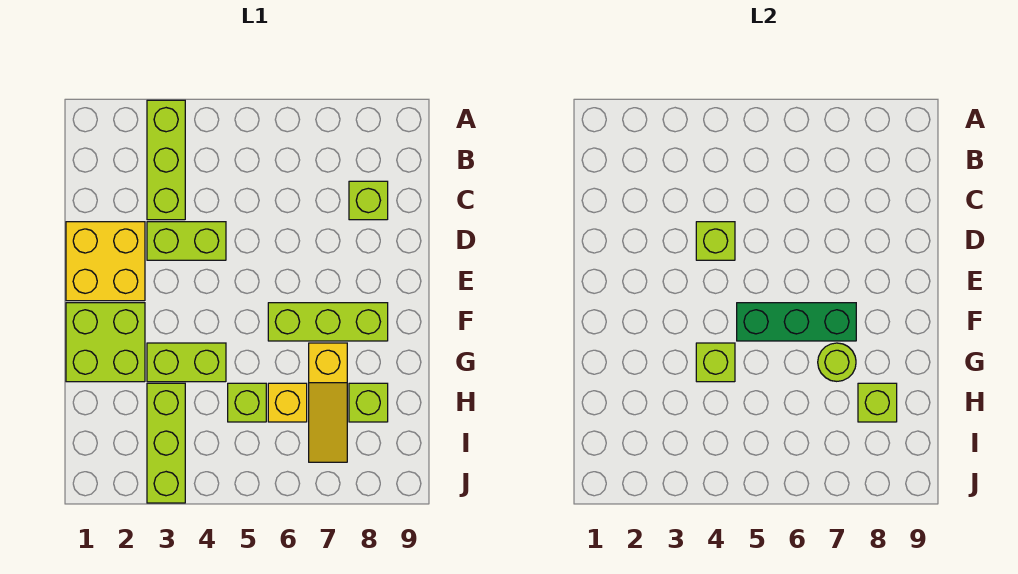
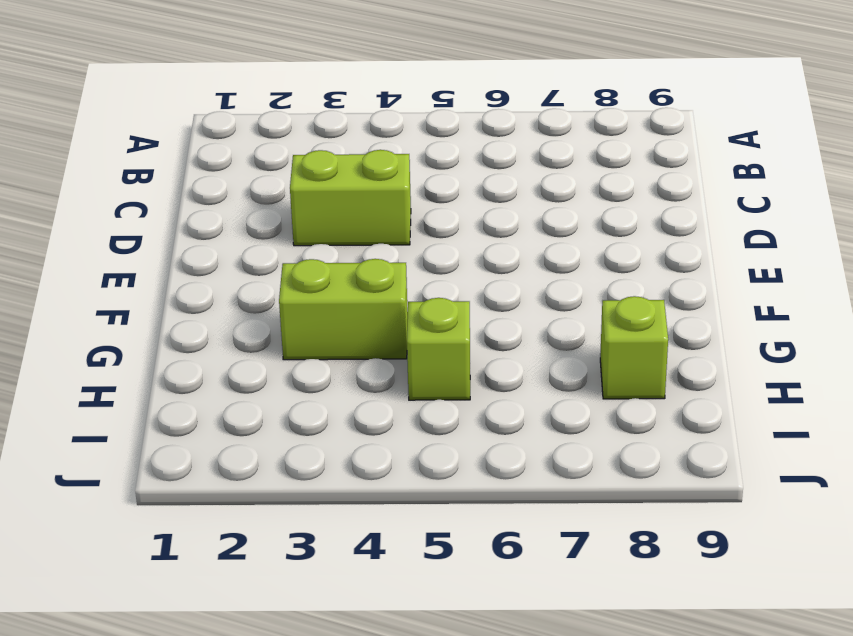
none -> lime brick A3:C3 level 1
none -> lime brick C8 level 1
none -> yellow brick D1:E2 level 1

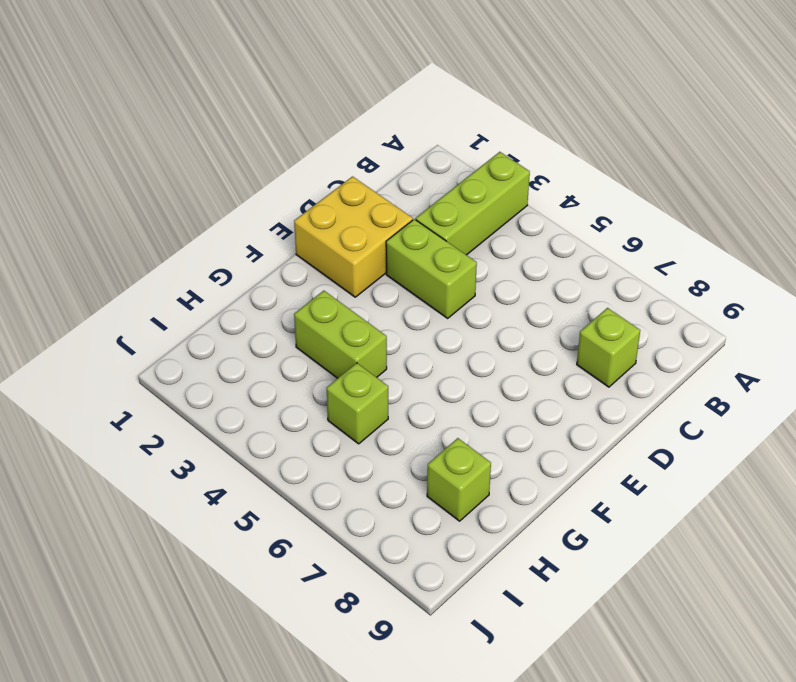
none -> lime brick F1:G2 level 1
none -> lime brick F6:F8 level 1
none -> yellow slope G7:I7 level 1 top G

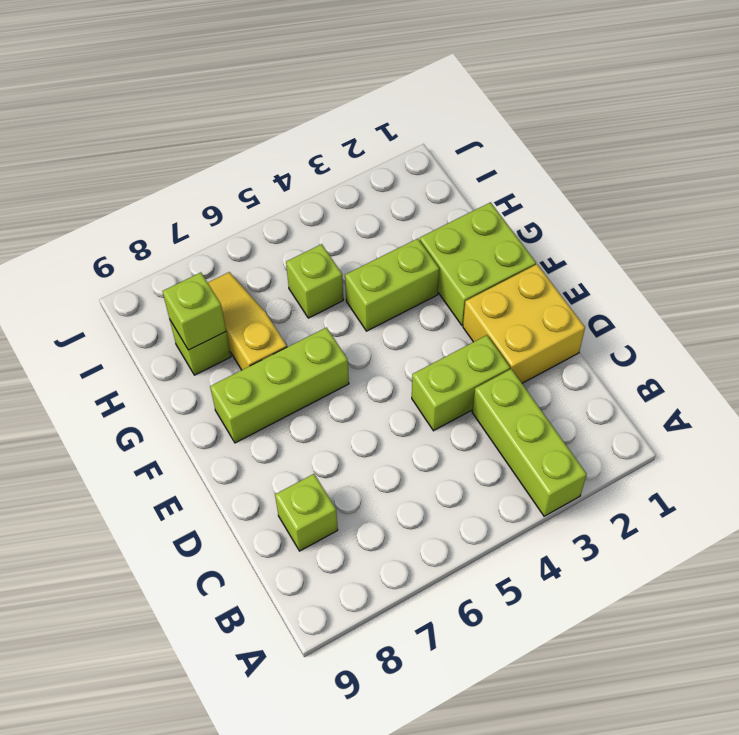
none -> lime brick H3:J3 level 1
none -> yellow brick H6 level 1
none -> lime brick D4 level 2

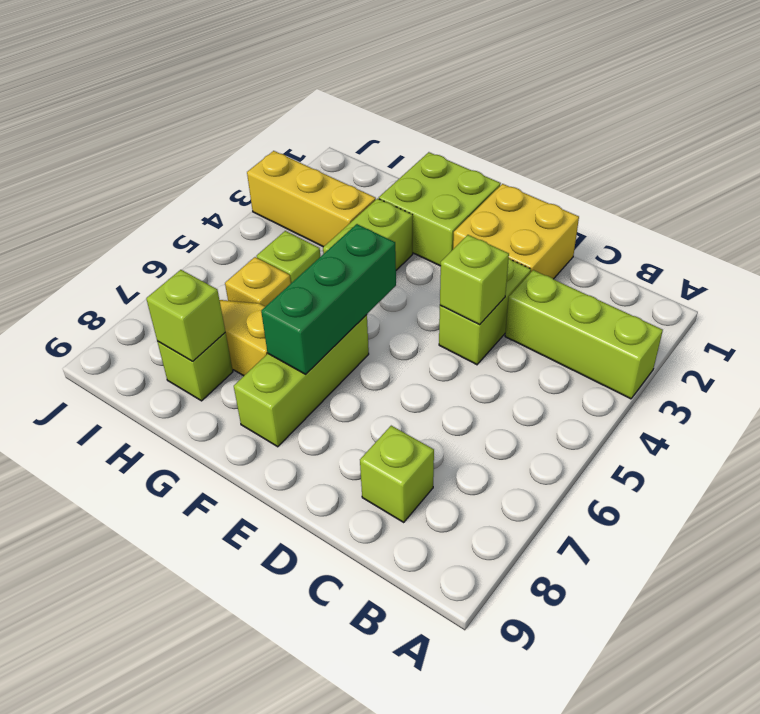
yellow brick H3:J3 level 1 -> lime brick H3:J3 level 1
none -> lime brick G4 level 2
none -> lime round brick G7 level 2

